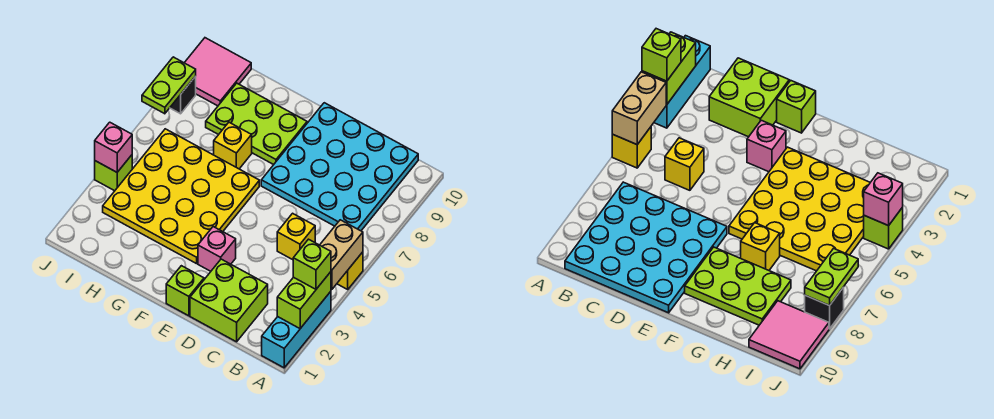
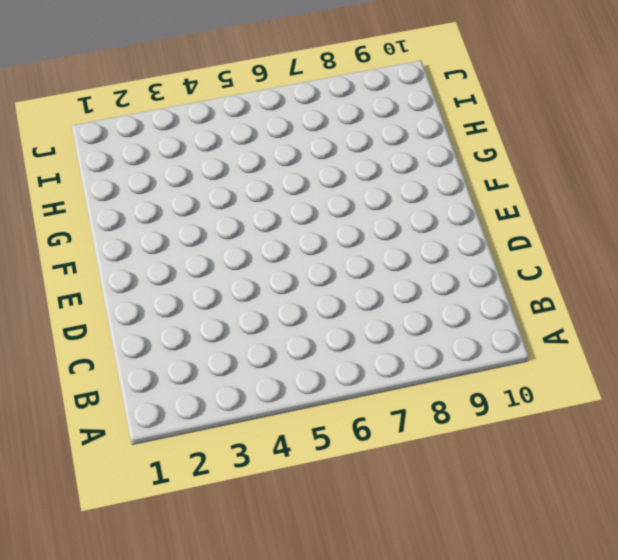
none -> cyan brick A1:A3 level 1
none -> yellow brick A5 level 1
none -> cyan plate B7:E10 level 1

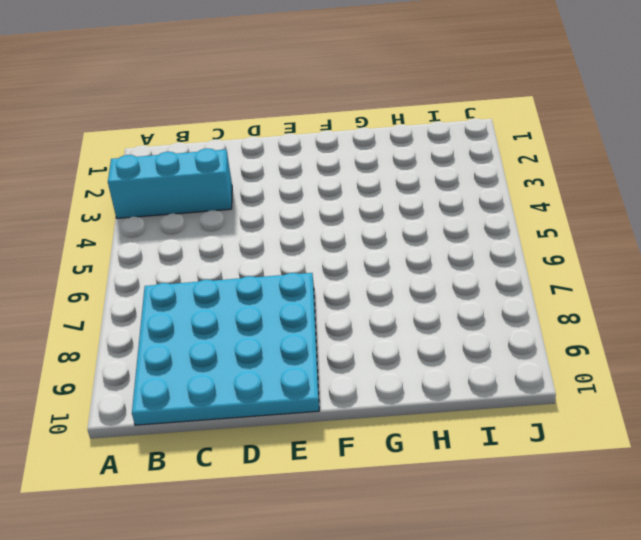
cyan brick A3:C3 level 1 -> cyan brick A1:A3 level 1
none -> yellow brick A5 level 1
none -> lime brick C1:D2 level 1
none -> yellow brick C5 level 1

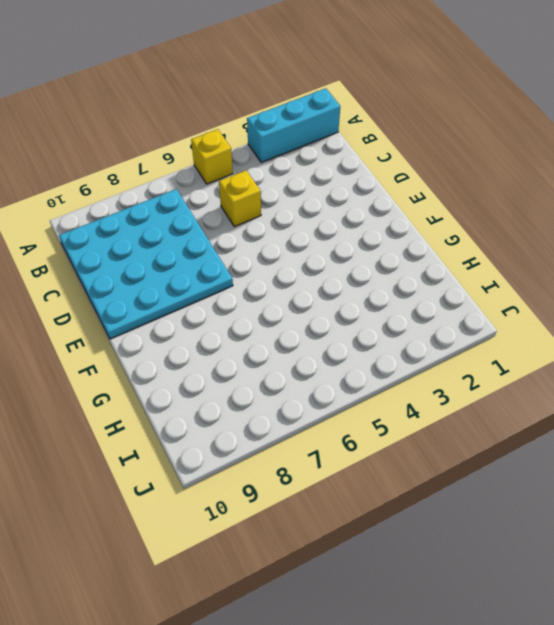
none -> lime brick C1:D2 level 1
none -> lime brick E1 level 1
none -> pink brick E3 level 1

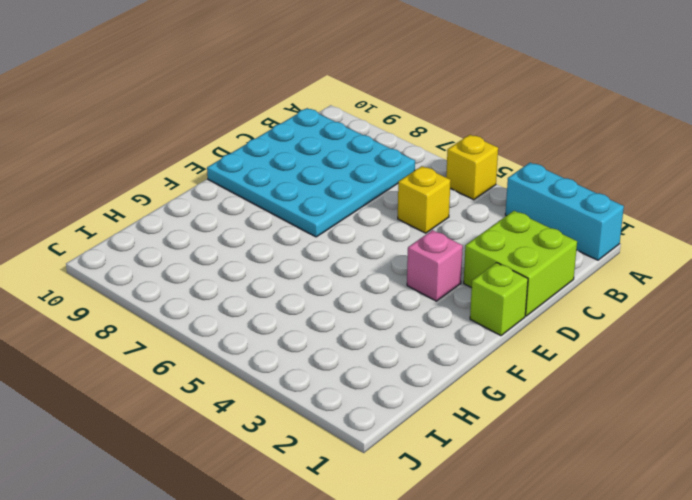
none -> yellow plate F3:I6 level 1
none -> lime plate F8:H9 level 1
none -> yellow brick G7 level 1

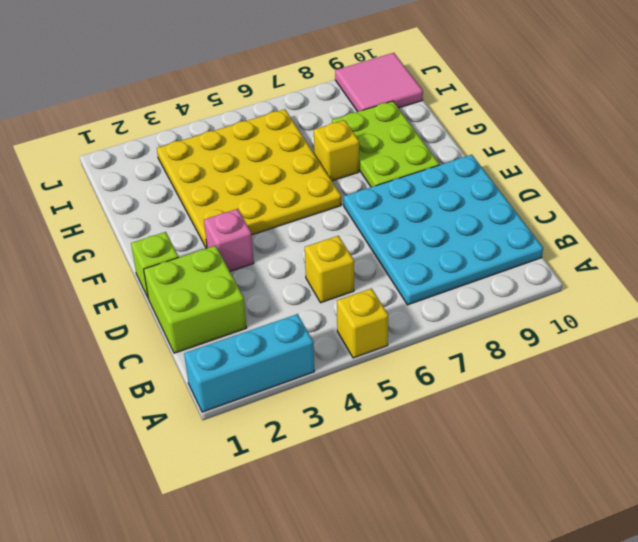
none -> lime brick J4 level 1
none -> black brick J8 level 1
none -> lime brick A2:A3 level 2

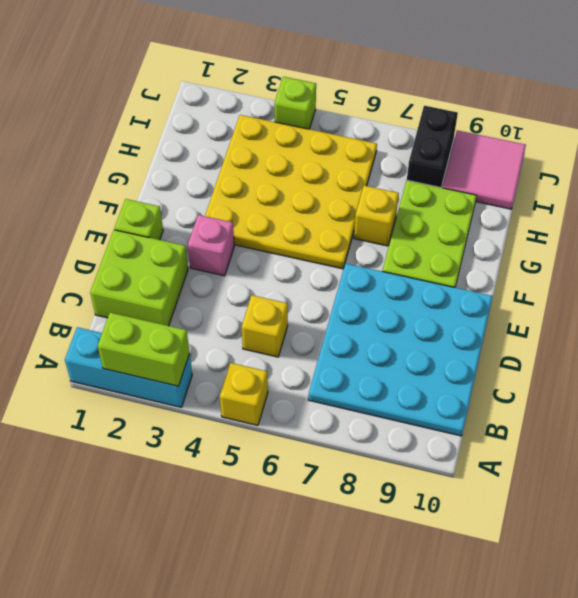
black brick I8:J8 level 1 -> black brick J8 level 1
none -> tan brick A4:A5 level 2
none -> pink brick J4 level 2
none -> lime plate J7:J8 level 2

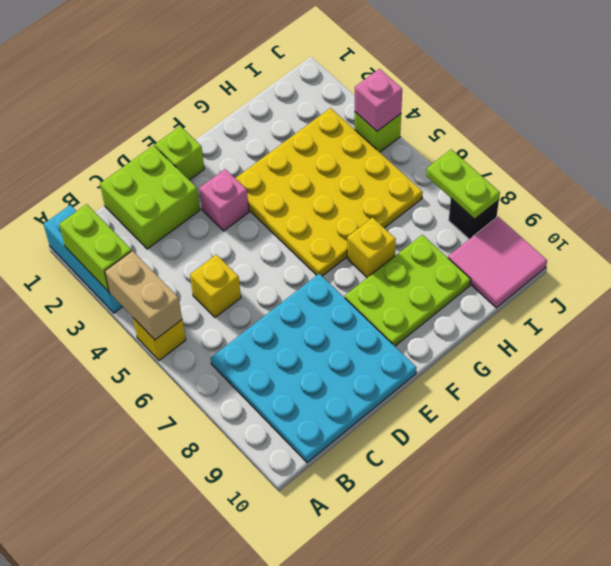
none -> lime brick A3 level 3

